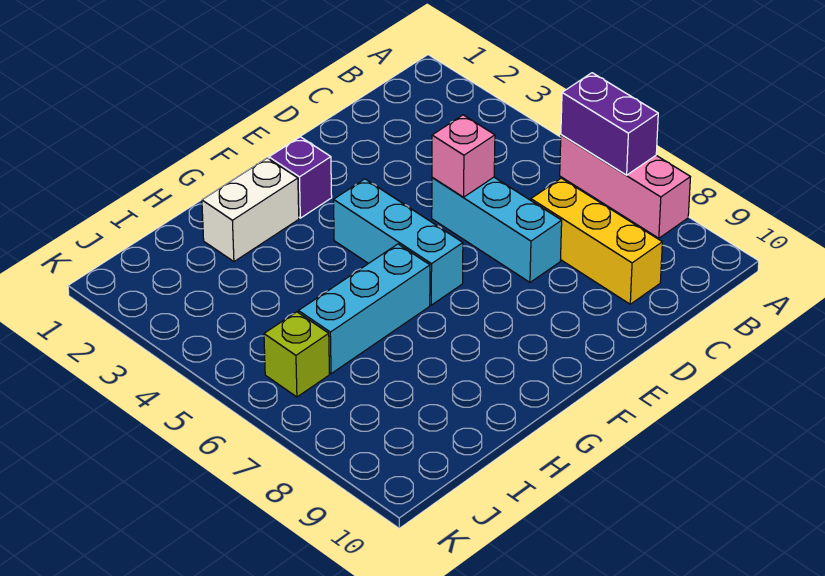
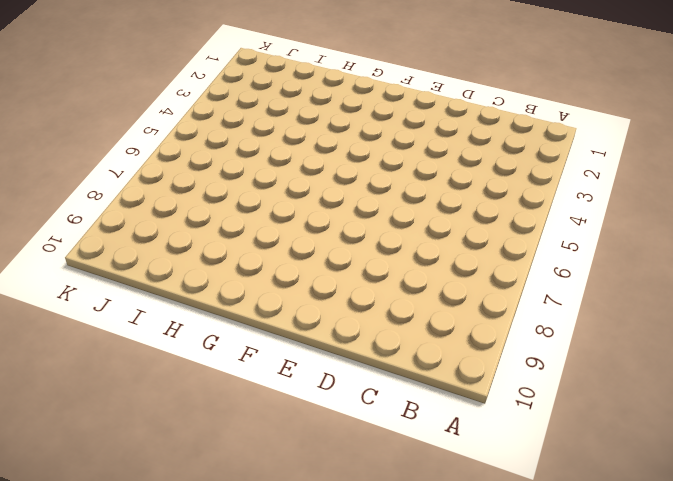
none -> pink brick A6:A8 level 1
none -> yellow brick C7:C9 level 1

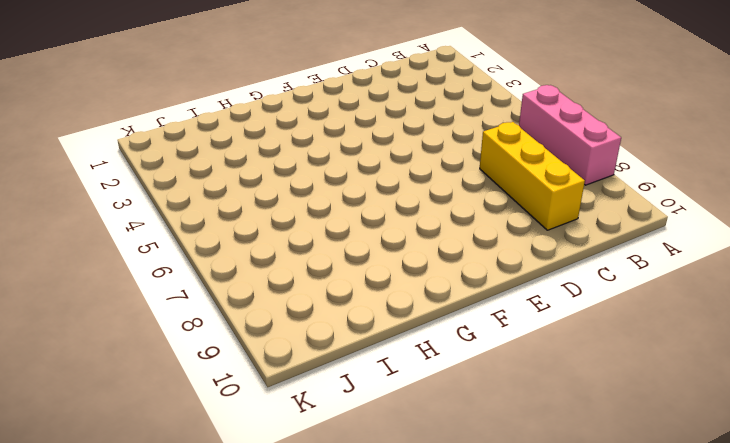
none -> cyan brick D5:D7 level 1
none -> purple brick F2 level 1

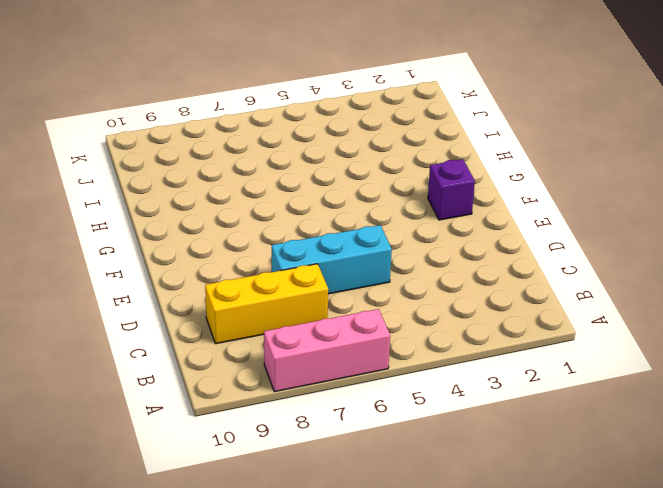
none -> cyan brick F4:F6 level 1
none -> white brick G2:H2 level 1

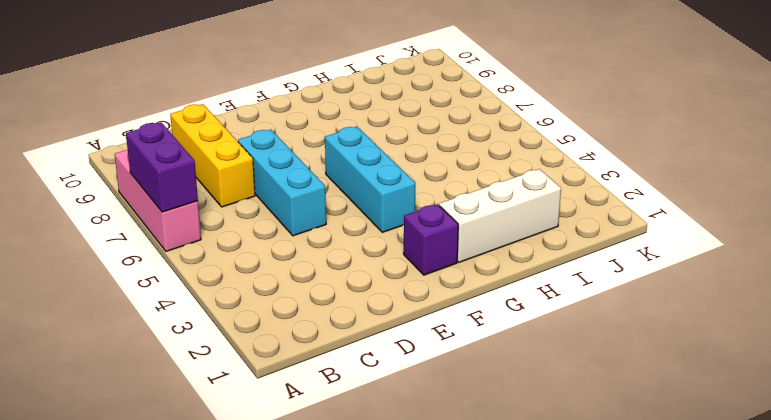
white brick G2:I2 level 1 -> white brick G2:H2 level 1
none -> cyan brick G6:I6 level 1
none -> lime brick J6 level 1

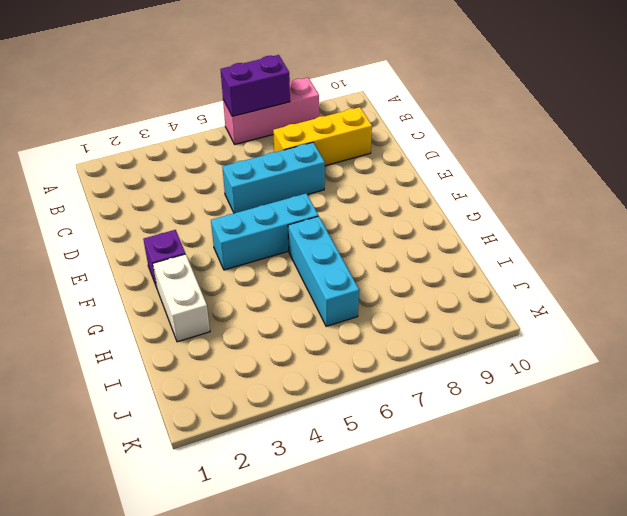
none -> lime brick J6 level 1
none -> pink brick D5 level 2

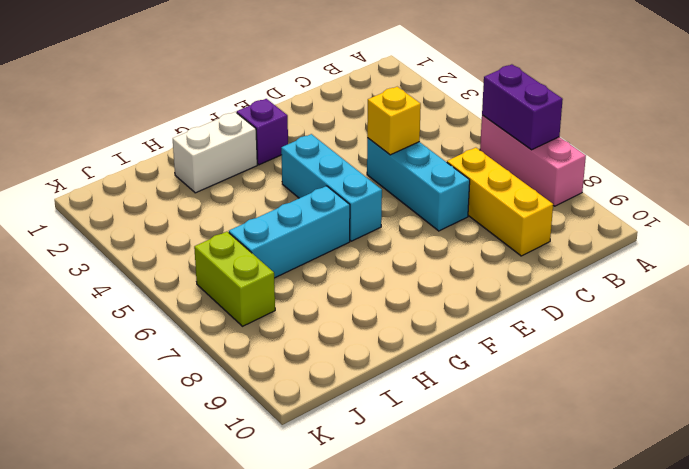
yellow brick D5 level 2 -> pink brick D5 level 2
lime brick J6:J7 level 1 -> lime brick J6 level 1

